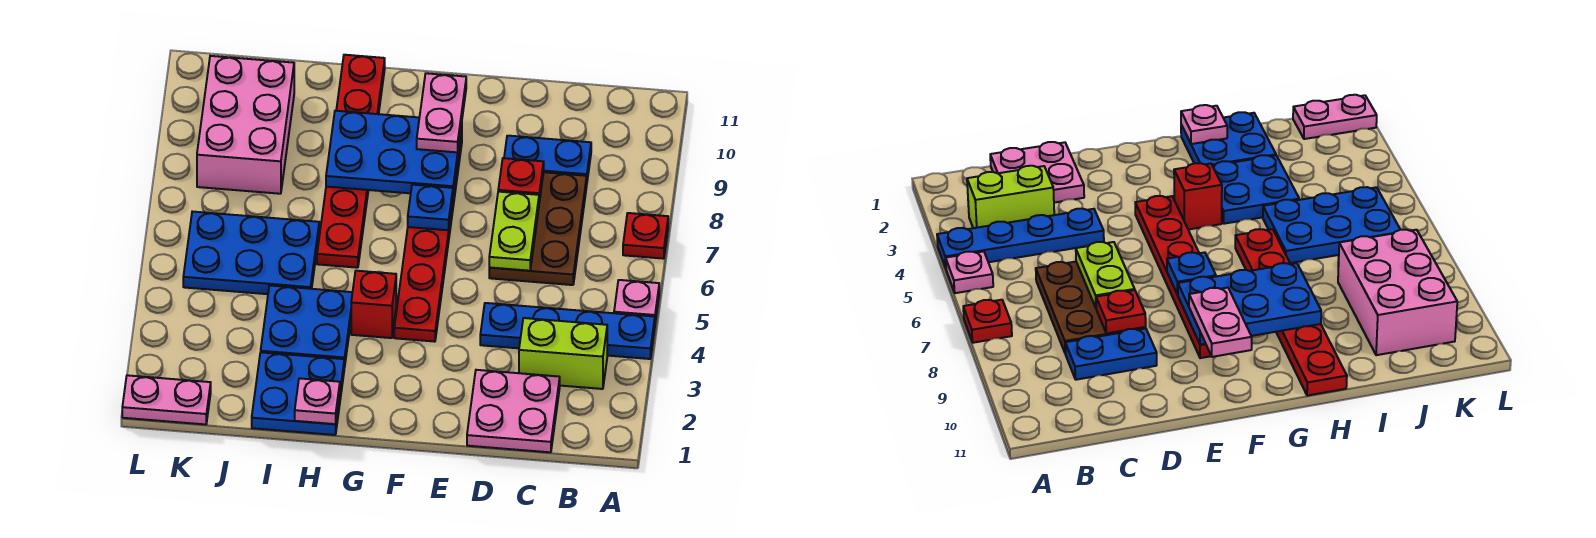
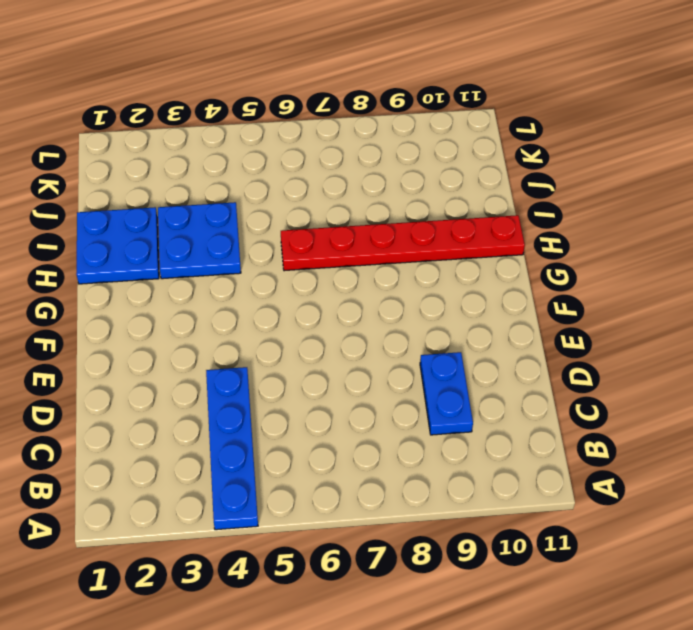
none -> pink plate A5 level 1
none -> red plate A7 level 1
none -> lime brick B3:C3 level 1

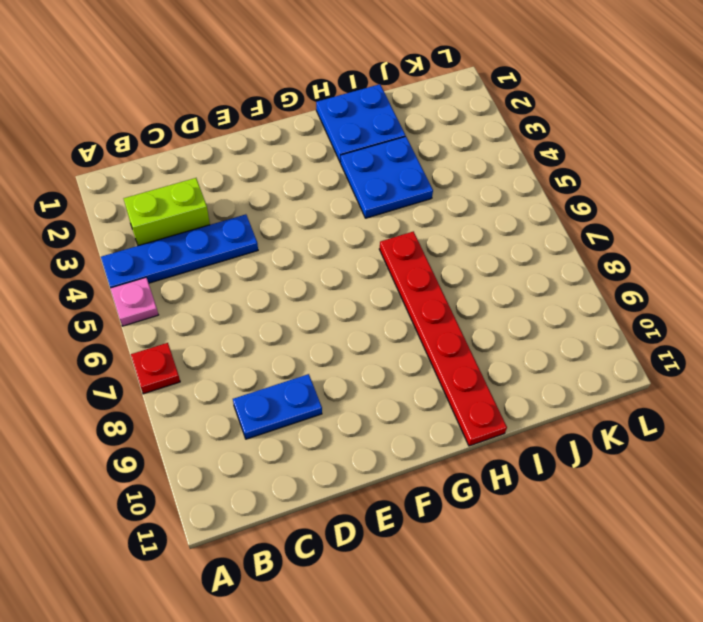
none -> pink plate C1:D2 level 1
none -> brown plate C6:D8 level 1
none -> red plate F4:F9 level 1

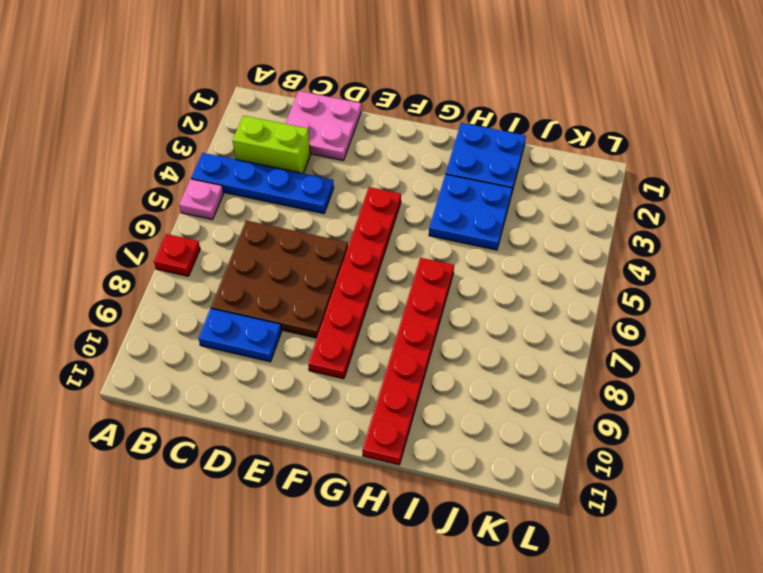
brown plate C6:E8 level 1 -> brown plate C6:D8 level 1
none -> red brick G4 level 1
none -> blue plate I5:K6 level 1
none -> pink brick J8:K10 level 1

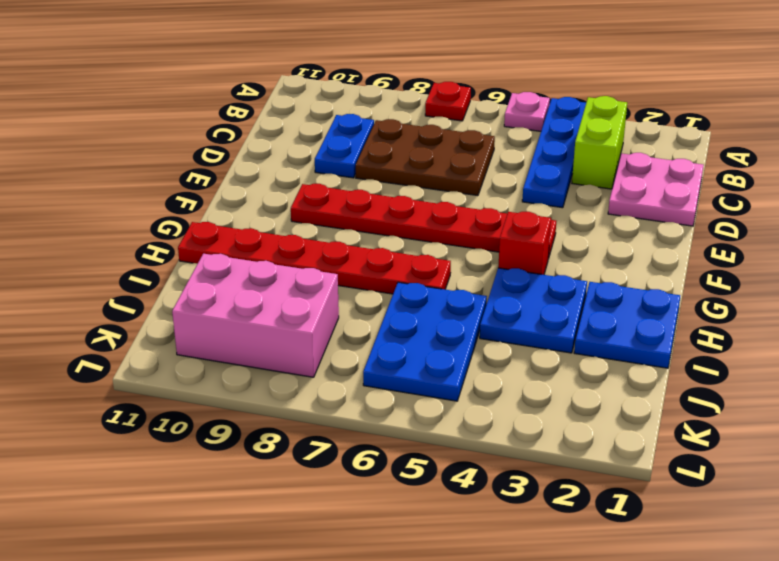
none -> pink plate K1:L1 level 1
none -> lime plate D6:D7 level 2
none -> red plate D8 level 2

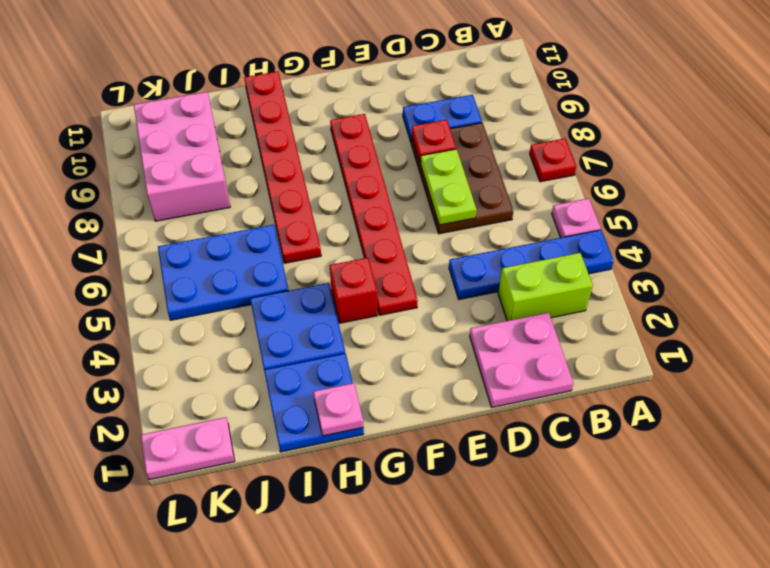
none -> blue plate F7 level 2
none -> blue plate F8:H9 level 2
none -> pink plate F9:F10 level 3

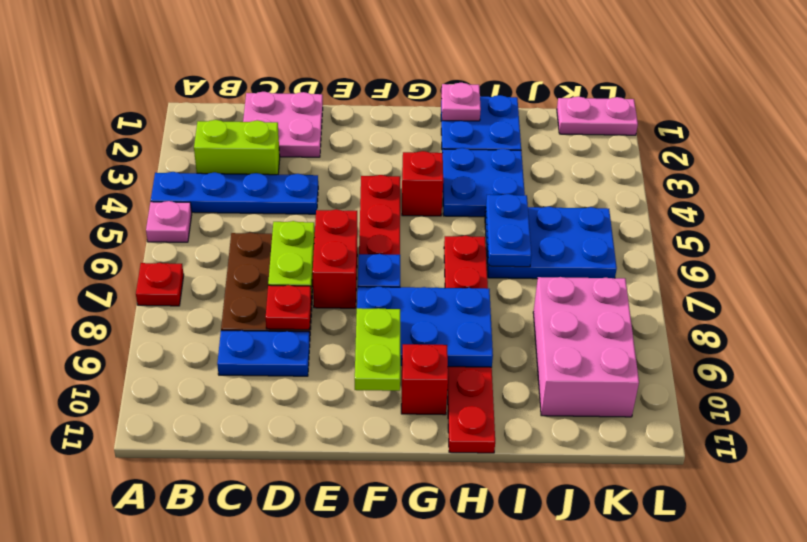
red brick E6:E7 level 1 -> none
lime plate F9:F10 level 3 -> pink plate F9:F10 level 3
red brick G10 level 1 -> none
blue plate I5:I6 level 2 -> none

